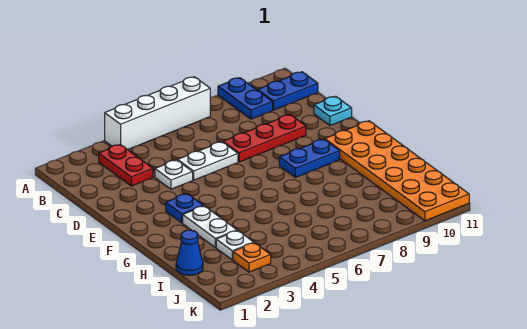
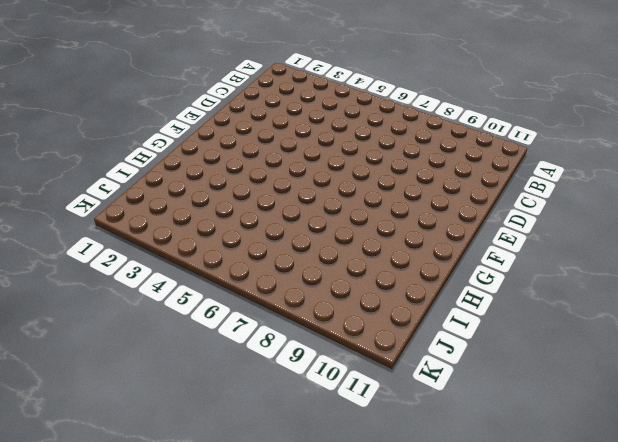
none -> white brick A4:A7 level 1
none -> blue plate A9:B9 level 1
none -> red plate B3:C3 level 1

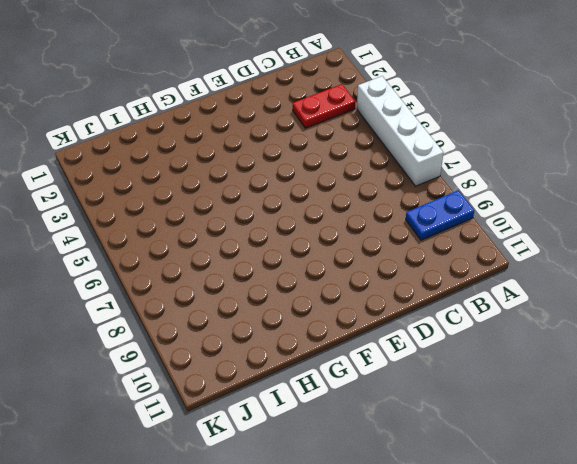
none -> blue plate B10:B11 level 1
none -> white plate D4 level 1
none -> white plate D5:D6 level 1

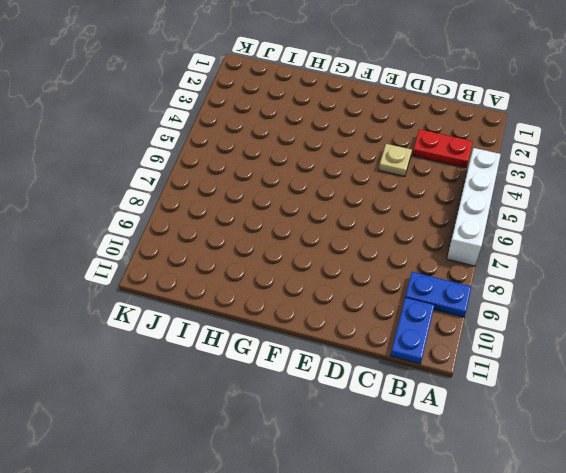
tan plate D4 level 1 -> white plate D4 level 1
none -> white plate D5:D6 level 1
none -> red plate D7:D9 level 1
none -> cyan plate D11 level 1

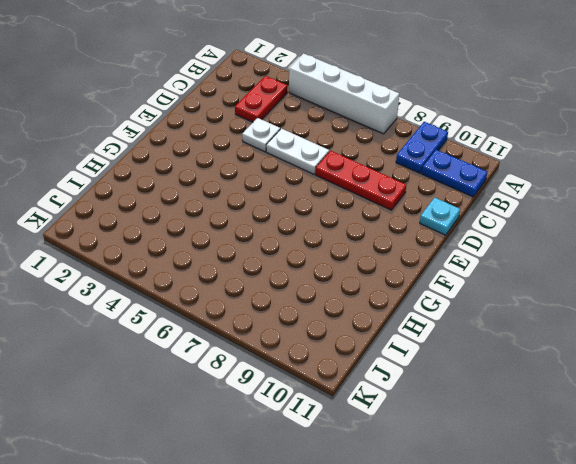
none -> blue plate F3 level 1
none -> blue plate F8:F9 level 1
none -> orange plate F10:K11 level 1

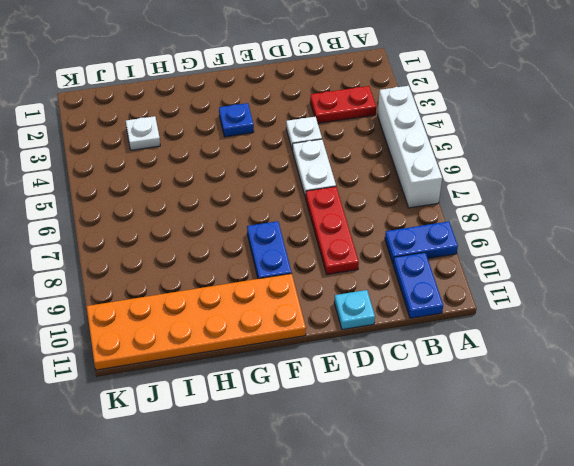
none -> white plate G3:H3 level 1
none -> blue cone I1 level 1
none -> orange plate J3 level 1

